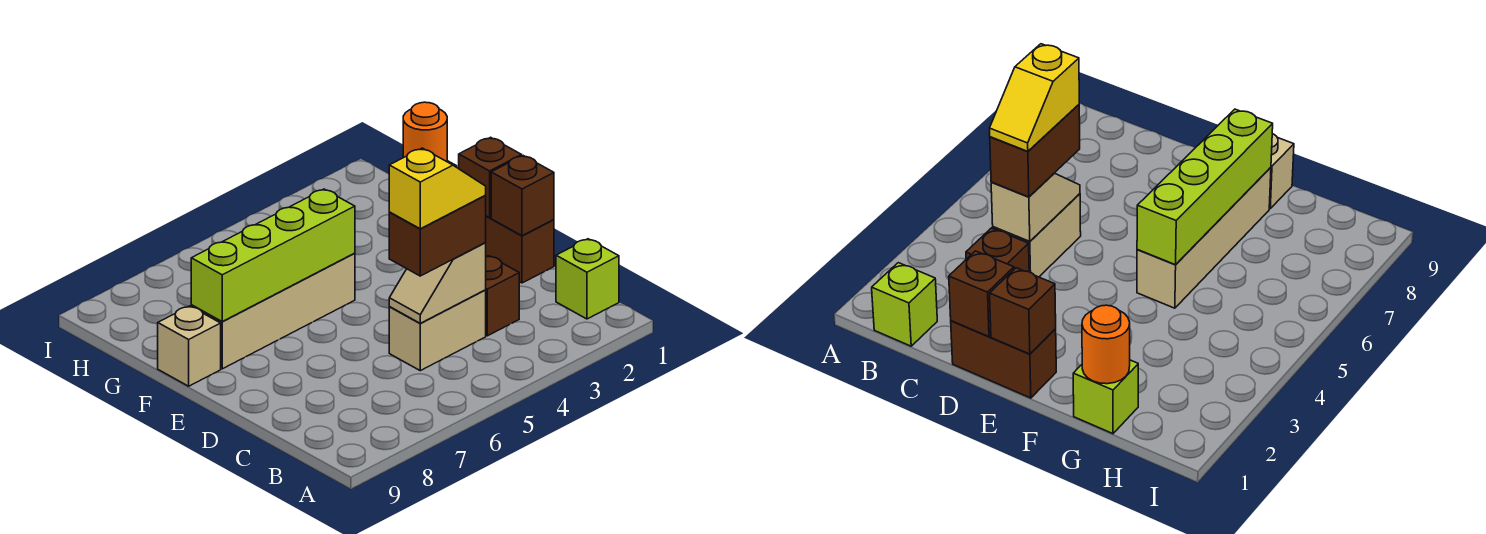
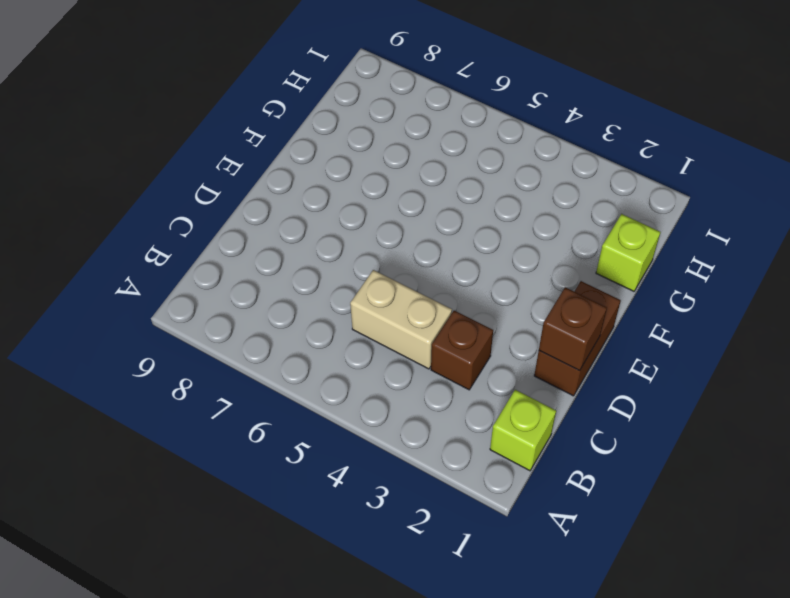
none -> tan brick F5:F8 level 1
none -> tan brick F9 level 1
none -> tan slope C4:C5 level 2 top 4

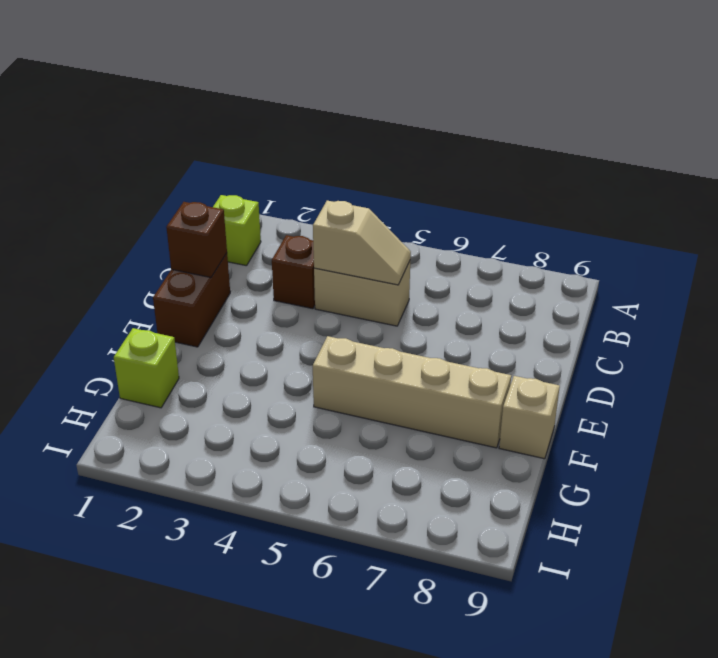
none -> brown brick E1 level 2
none -> lime brick F5:F8 level 2
none -> orange round brick G1 level 2

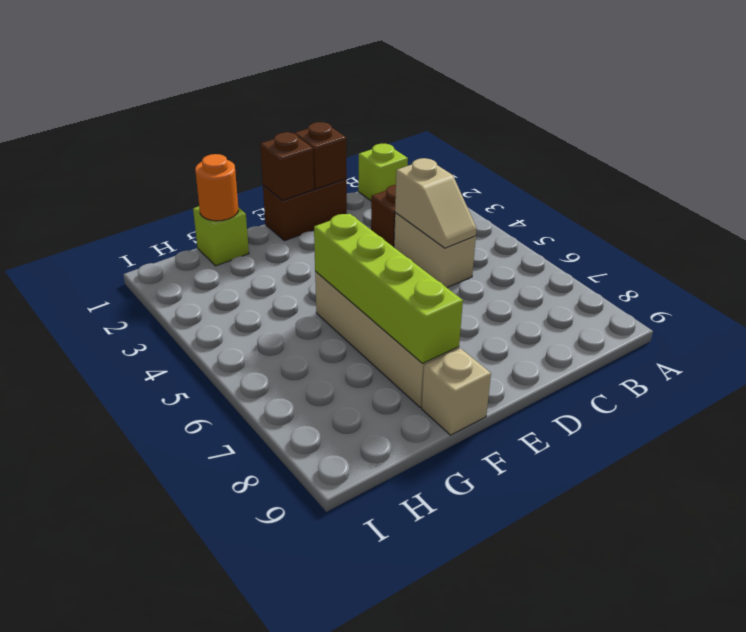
none -> brown brick C4:C5 level 3
none -> yellow slope C4:C5 level 4 top 5

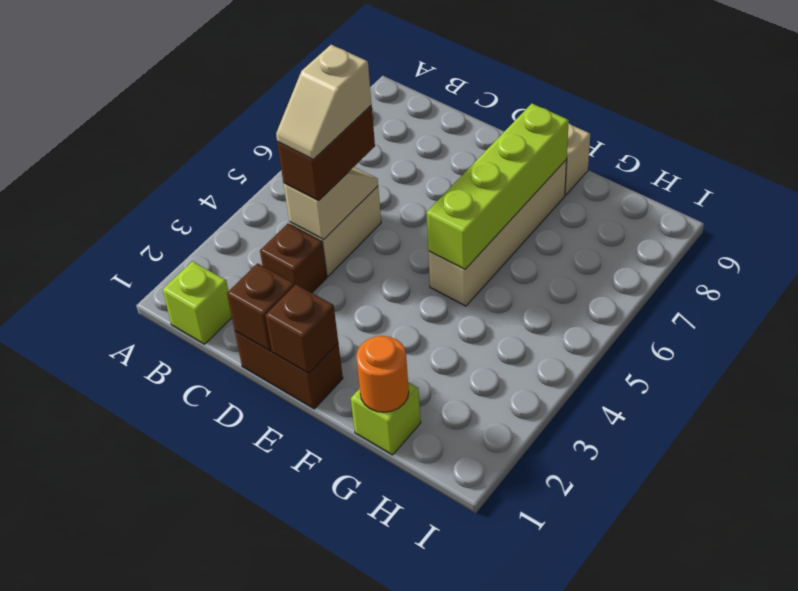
tan slope C4:C5 level 4 top 5 -> yellow slope C4:C5 level 4 top 5

